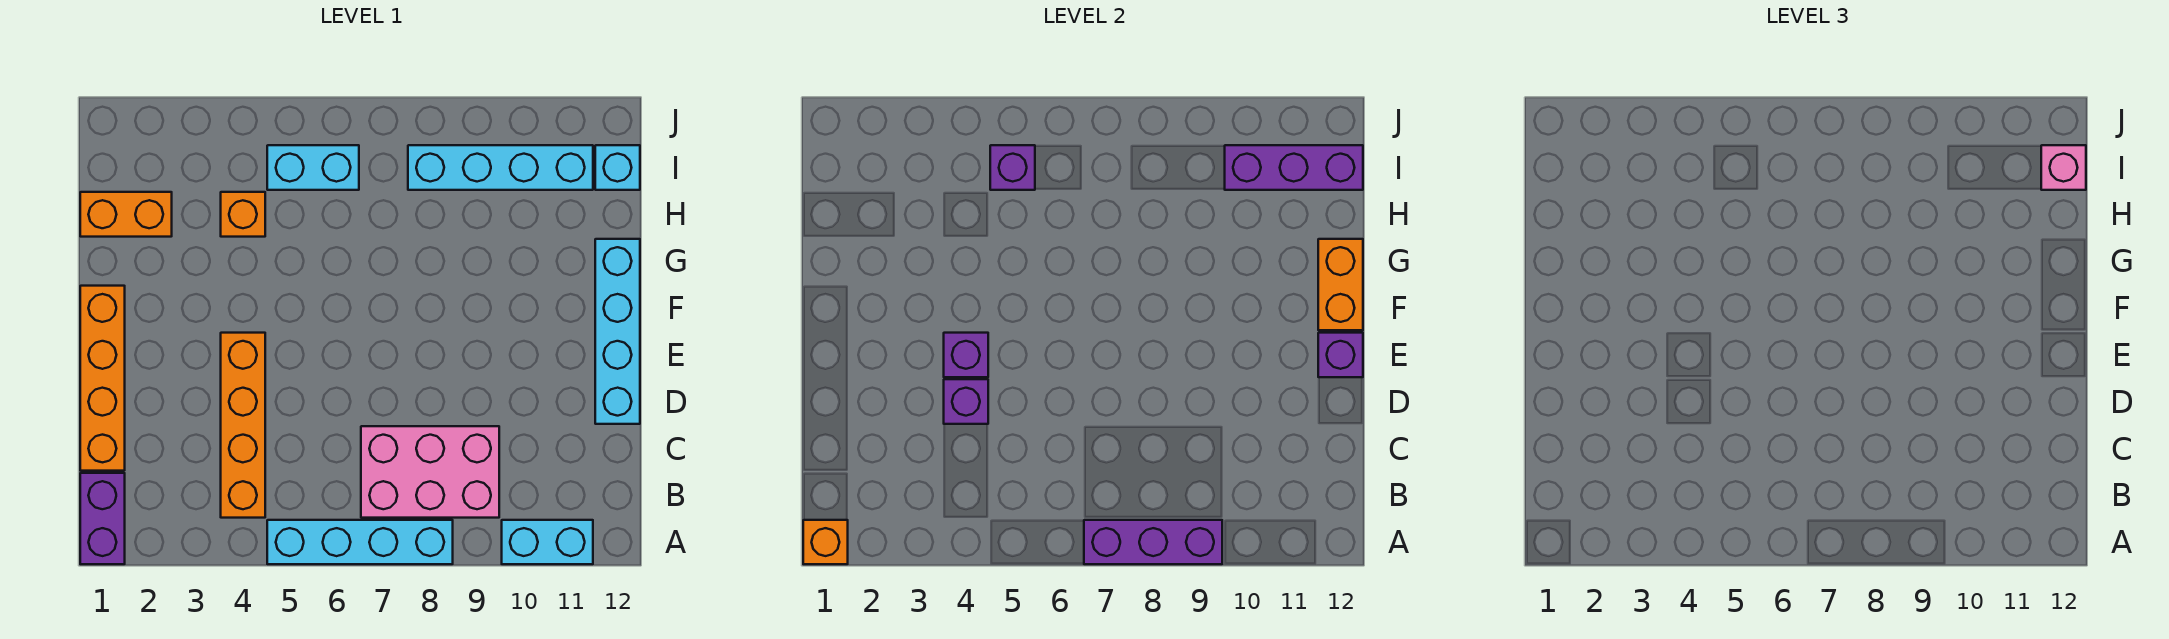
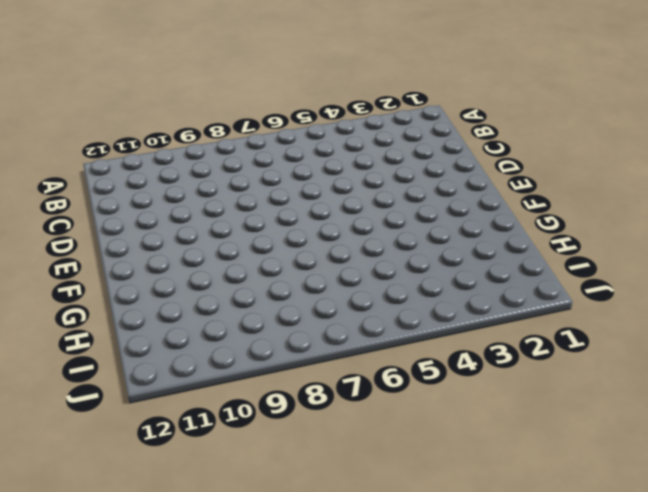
none -> purple brick A1:B1 level 1
none -> cyan brick A5:A8 level 1
none -> cyan brick A10:A11 level 1

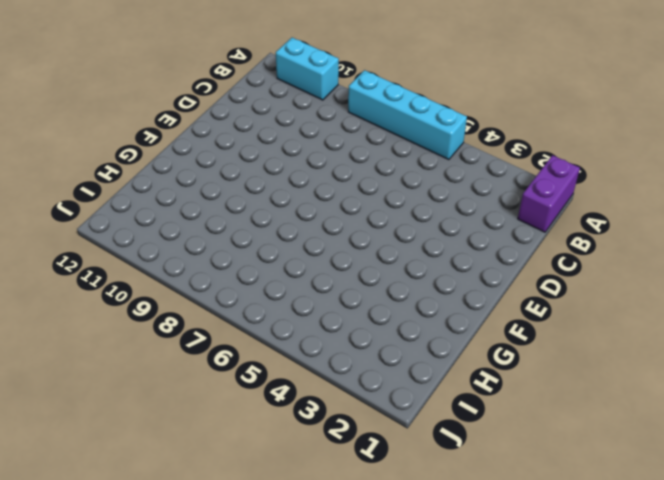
none -> orange brick B4:E4 level 1
none -> pink brick B7:C9 level 1
none -> orange brick C1:F1 level 1

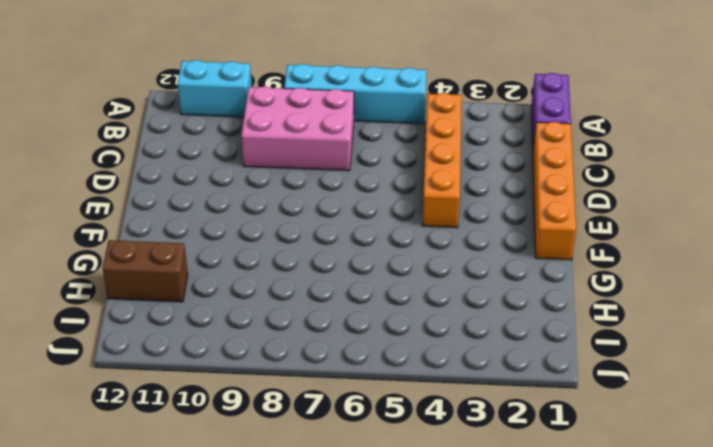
brown brick H11:H12 level 1 -> none
none -> cyan brick D12:G12 level 1
none -> orange brick H1:H2 level 1
none -> orange brick H4 level 1

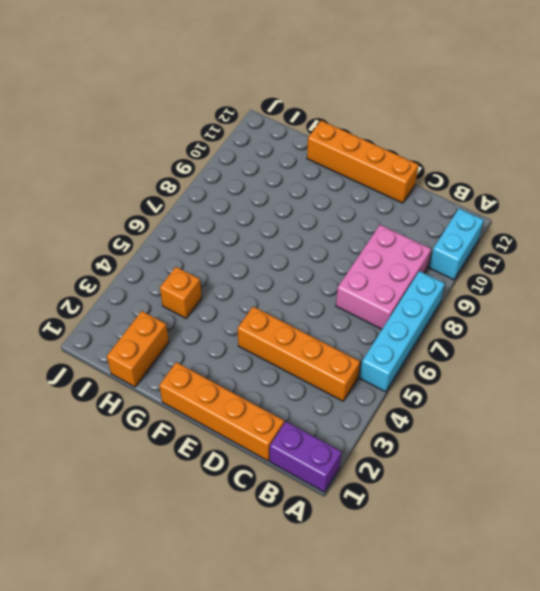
orange brick D12:G12 level 1 -> cyan brick D12:G12 level 1
none -> cyan brick I5:I6 level 1
none -> cyan brick I8:I11 level 1
none -> cyan brick I12 level 1

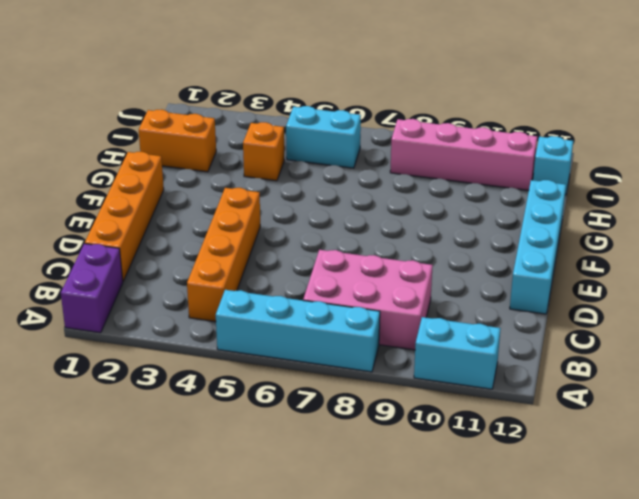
pink brick I8:I11 level 1 -> cyan brick I8:I11 level 1
none -> orange brick A1 level 2
none -> purple brick A7:A9 level 2
none -> purple brick D4 level 2

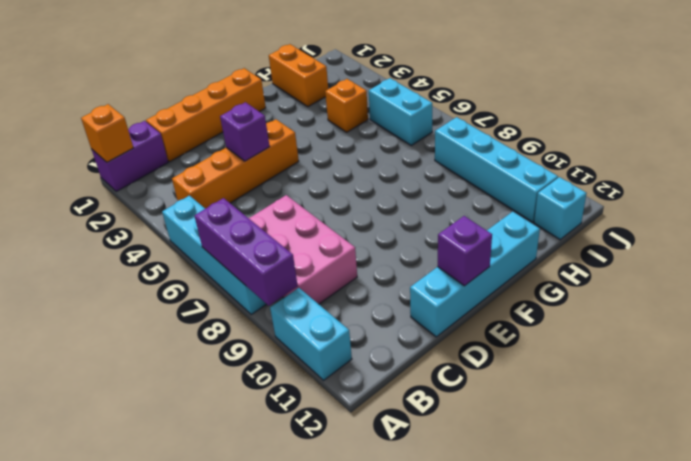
none -> purple brick E4 level 2
none -> orange brick F12:G12 level 2
none -> purple brick I5 level 2

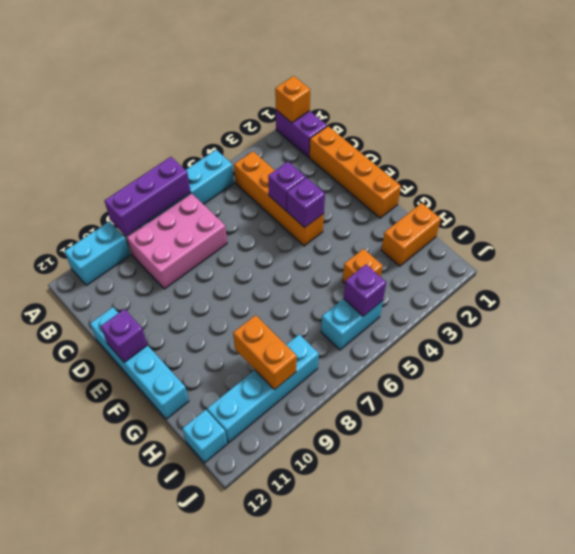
orange brick H9:I9 level 2 -> orange brick F12:G12 level 2
none -> purple brick I10:I12 level 2
none -> pink brick I12 level 3

